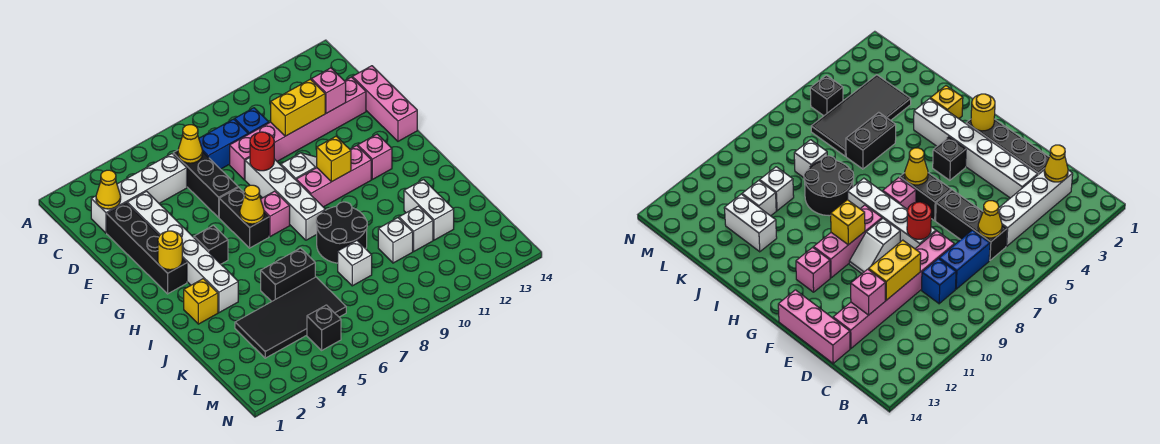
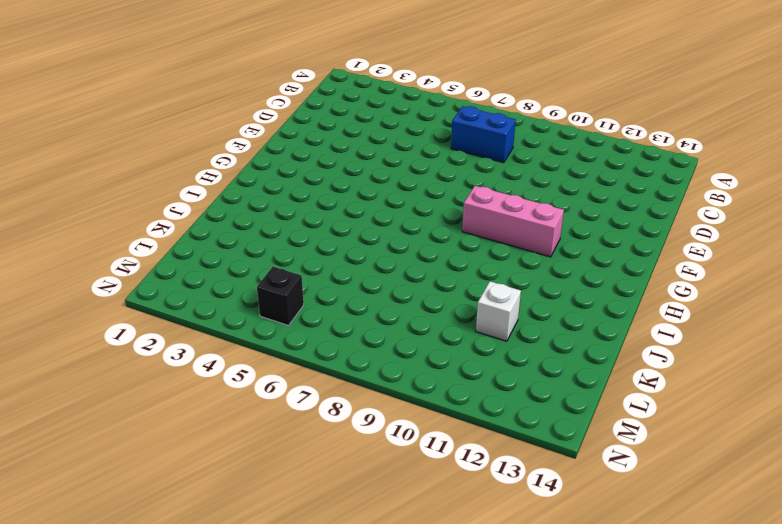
none -> white brick C2:C5 level 1
none -> black brick C6:E6 level 1
none -> blue brick C9 level 1
none -> black brick D2:G2 level 1

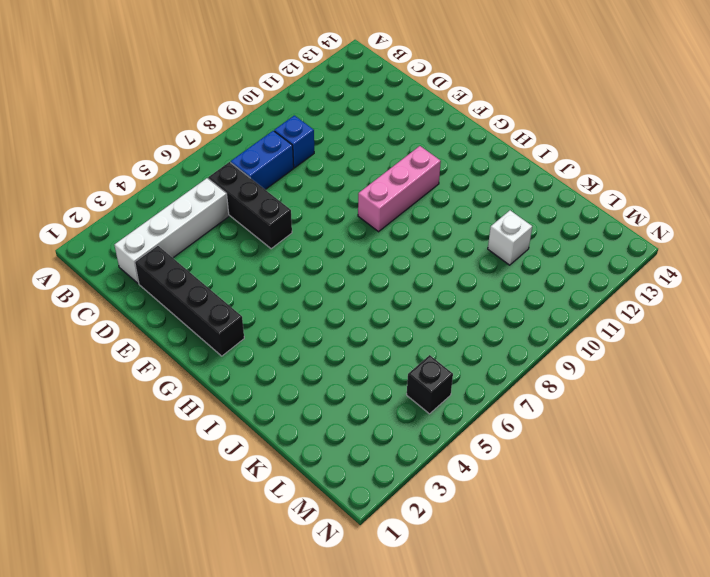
none -> white brick D3:I3 level 1
none -> pink brick D8:D13 level 1
none -> pink brick D14:F14 level 1
none -> white brick E8:H8 level 1

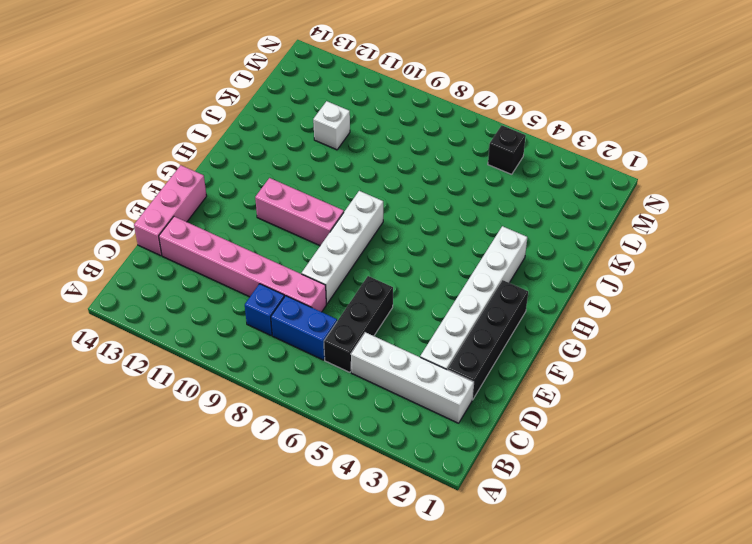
none -> black brick F6:G6 level 1
none -> white slope F9:F10 level 1 top 9
none -> black brick G4 level 1
none -> pink brick G7 level 1

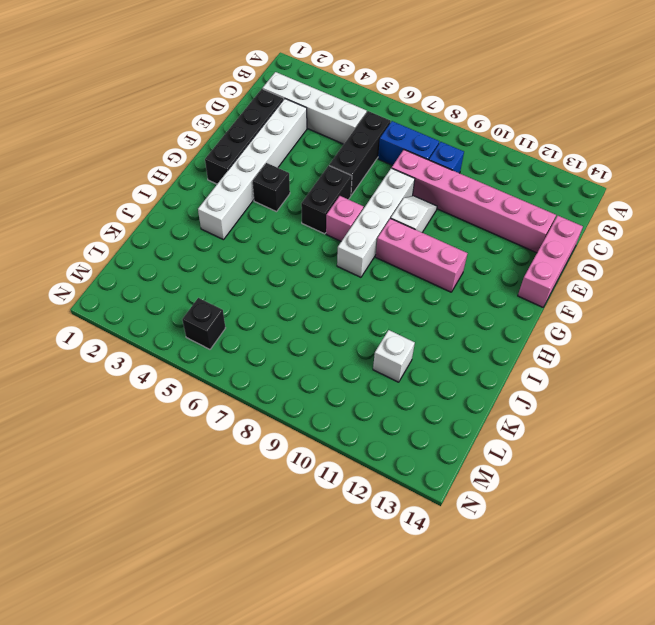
white slope E9:F9 level 1 top F -> white slope F9:F10 level 1 top 9
none -> pink brick G12 level 1
none -> yellow brick I2 level 1
none -> black round brick I8:J9 level 1
none -> black brick J5:J6 level 1

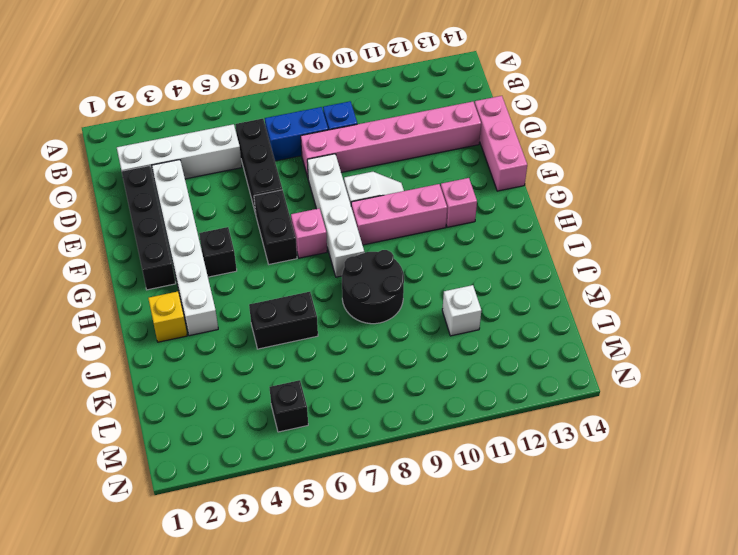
none -> white brick J12:K12 level 1
none -> black tile K3:L6 level 1
none -> white brick K8 level 1
none -> white brick K10 level 1

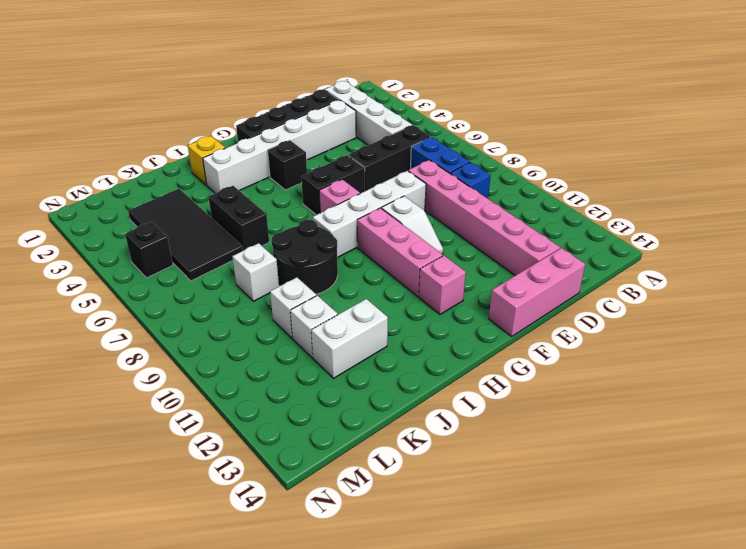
none -> yellow cone C2 level 2
none -> yellow cone C6 level 2
none -> yellow brick D10:D11 level 2
none -> pink brick D12 level 2

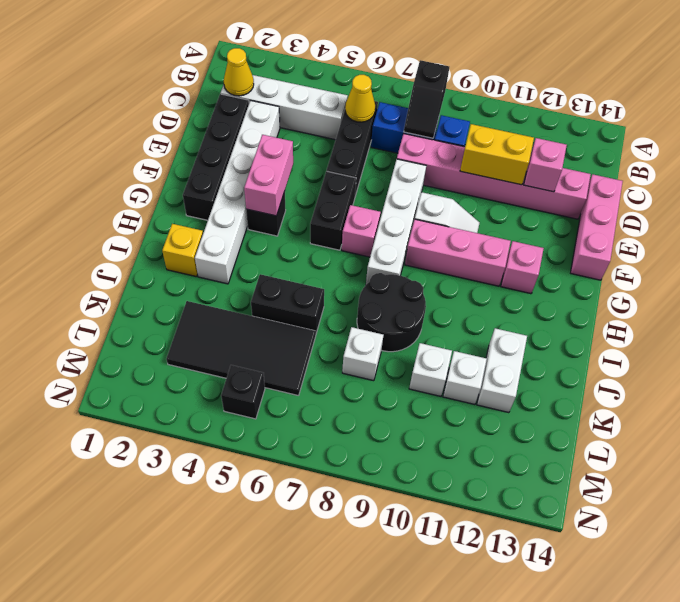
black slope B8:C8 level 2 top B -> none
pink brick F4:G4 level 2 -> none
none -> red round brick E8 level 2
none -> yellow round brick G2 level 2
none -> yellow cone G6 level 2
none -> yellow brick G10 level 2

